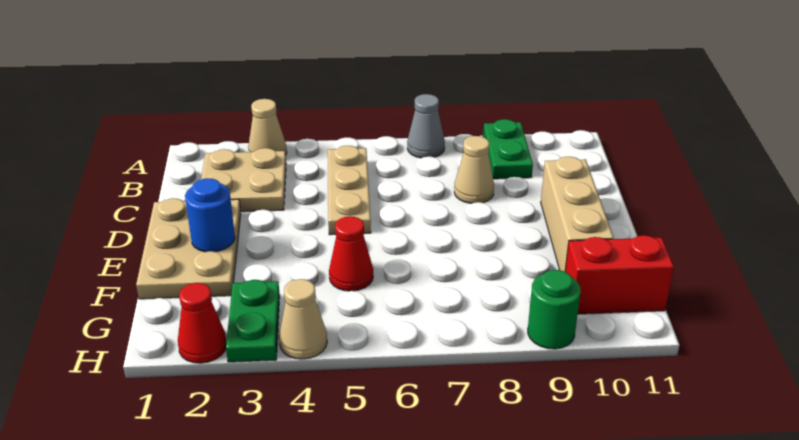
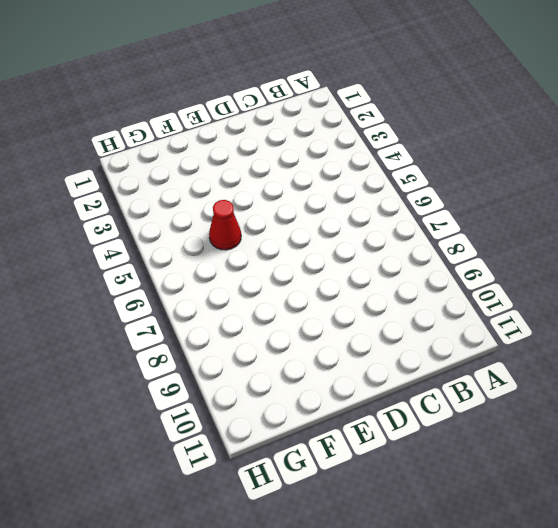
none -> tan cone A3 level 1
none -> grey cone A7 level 1
none -> green plate A9:B9 level 1

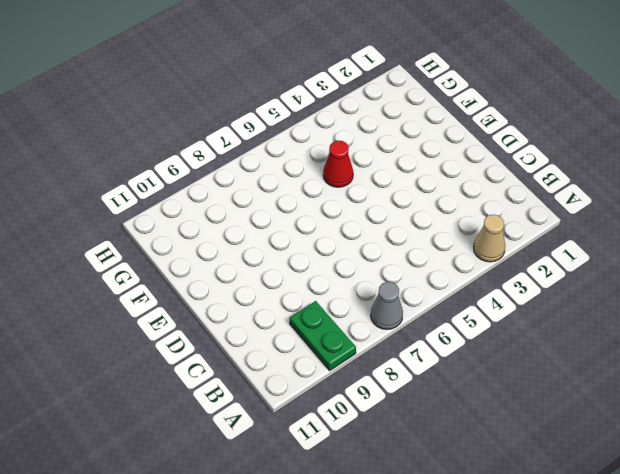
none -> tan plate B2:C3 level 1
none -> tan plate B5:D5 level 1
none -> tan cone C8 level 1

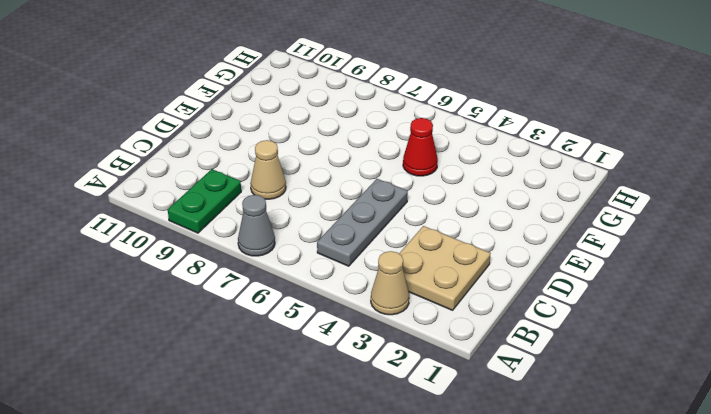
grey plate B5:D5 level 1 -> tan plate B5:D5 level 1
none -> tan plate D1:F2 level 1
none -> tan brick D10:F10 level 1
none -> green plate G3:H3 level 1

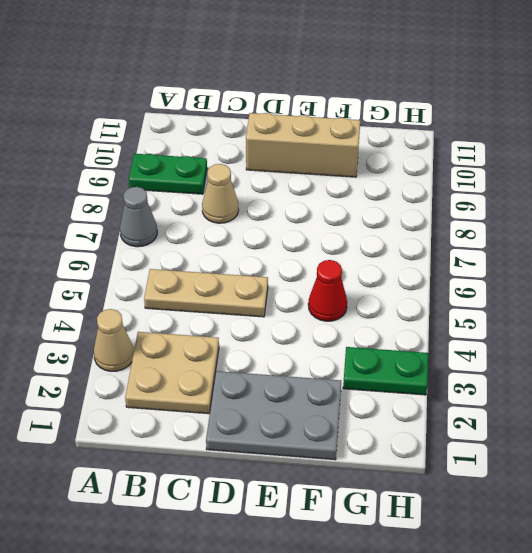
grey plate D1:F2 level 1 -> tan plate D1:F2 level 1
none -> red brick G10:G11 level 1
none -> red cone H2 level 1
none -> tan cone H4 level 1

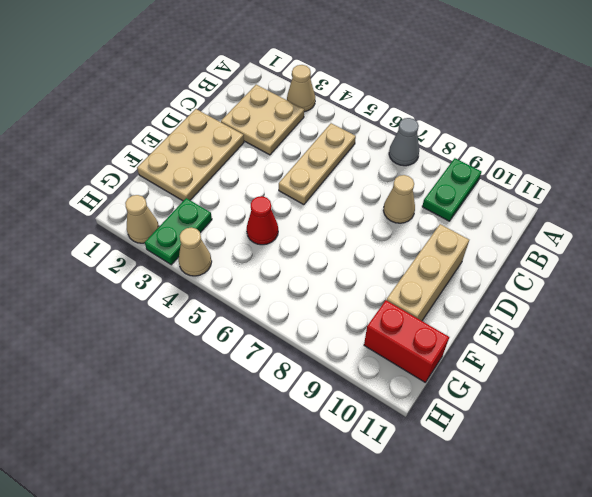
tan cone H2 level 1 -> red cone H2 level 1
none -> green round brick H9 level 1
none -> blue round brick E2 level 2

